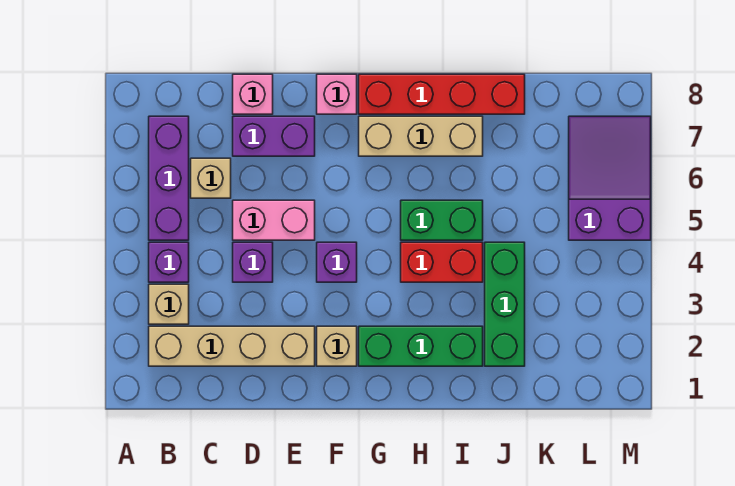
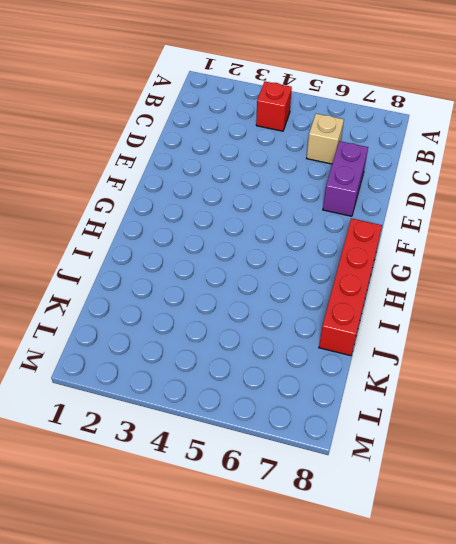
red brick B4 level 1 -> purple brick B4 level 1
none -> tan brick B2:E2 level 1
none -> tan brick B3 level 1
none -> purple brick B5:B7 level 1

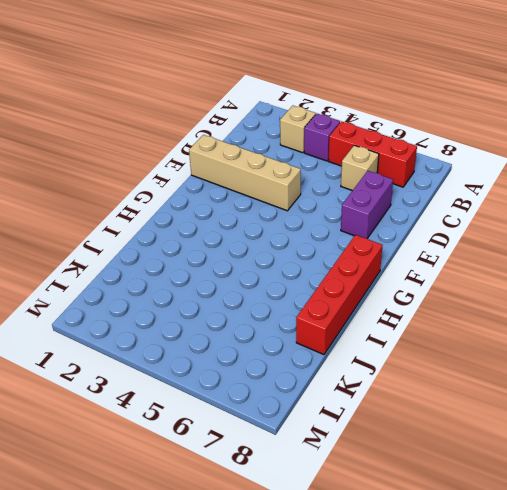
red brick B5:B7 level 1 -> purple brick B5:B7 level 1
tan brick E1:E4 level 1 -> tan brick B2:E2 level 1
none -> purple brick D4 level 1
none -> pink brick D5:E5 level 1
none -> pink brick D8 level 1

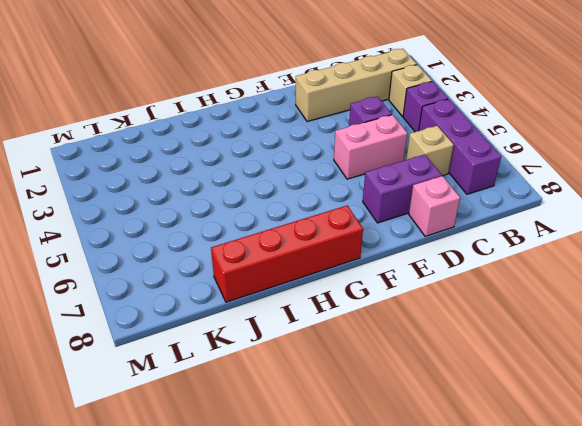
none -> tan brick F2 level 1
none -> purple brick F4 level 1
none -> pink brick F8 level 1

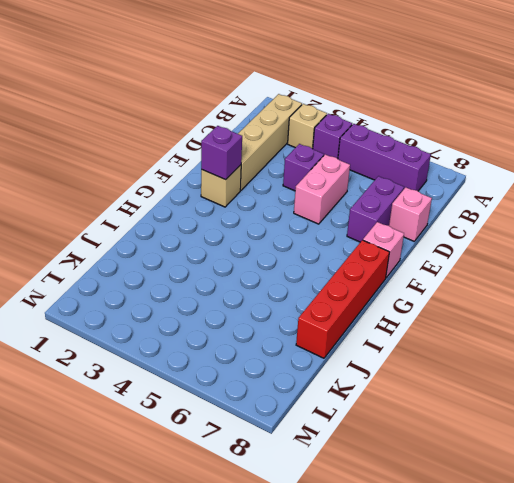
purple brick F2 level 2 -> purple brick F4 level 1
none -> tan brick C6 level 1
none -> green brick G2:I2 level 1
none -> tan brick G7:I7 level 1

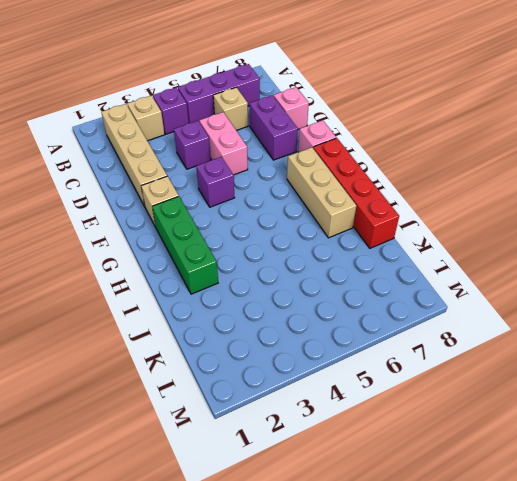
none -> red brick H4:I4 level 1
none -> green brick H5:I5 level 1
none -> green brick J2:J4 level 1

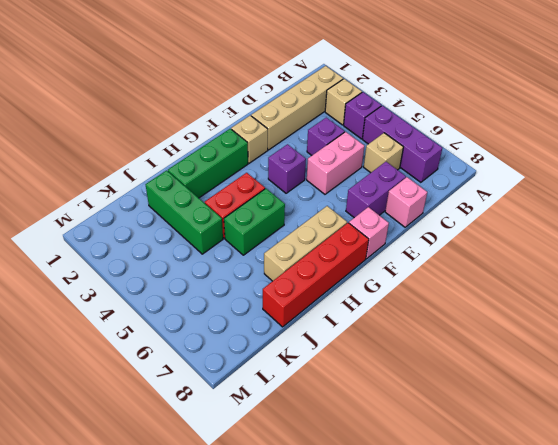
none -> purple slope L5:M7 level 1 top 5

